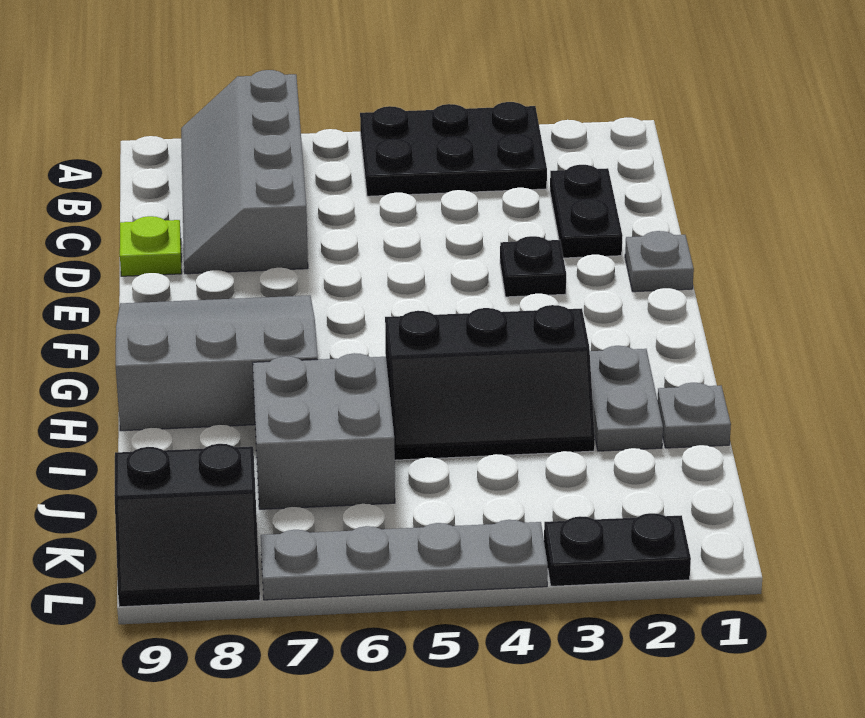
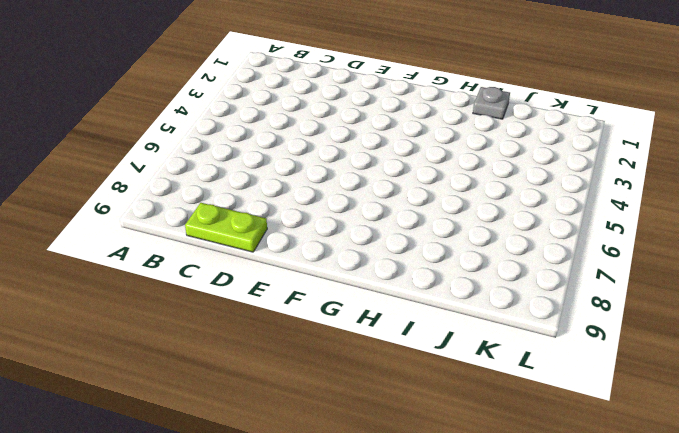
lime plate C9:D9 level 1 -> lime plate D9 level 1
none -> black plate A3:B5 level 1
none -> grey slope A7:D8 level 1 top 7
none -> black plate C2:D2 level 1

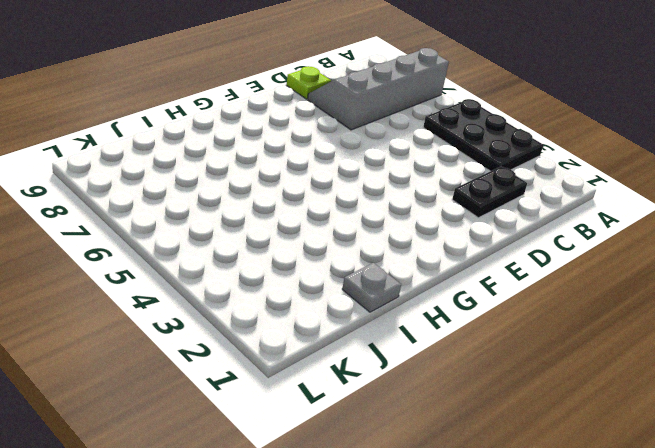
none -> grey plate E1 level 1
none -> black plate E3 level 1
none -> grey slope F7:H9 level 1 top H

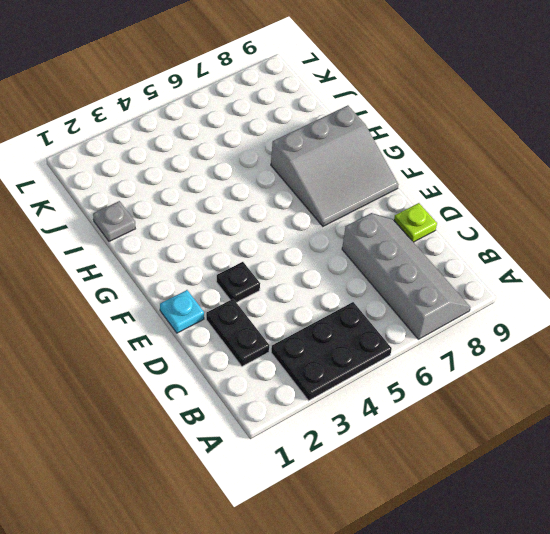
cyan plate E1 level 1 -> grey plate E1 level 1
none -> grey plate H2:I2 level 1
none -> black slope H3:I5 level 1 top H
none -> grey brick I6:J7 level 1

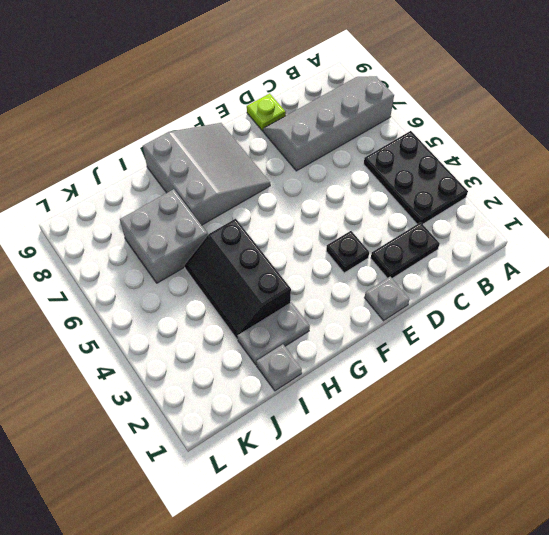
none -> black slope K8:L9 level 1 top K
none -> black plate L2:L3 level 1
none -> grey plate L4:L7 level 1

